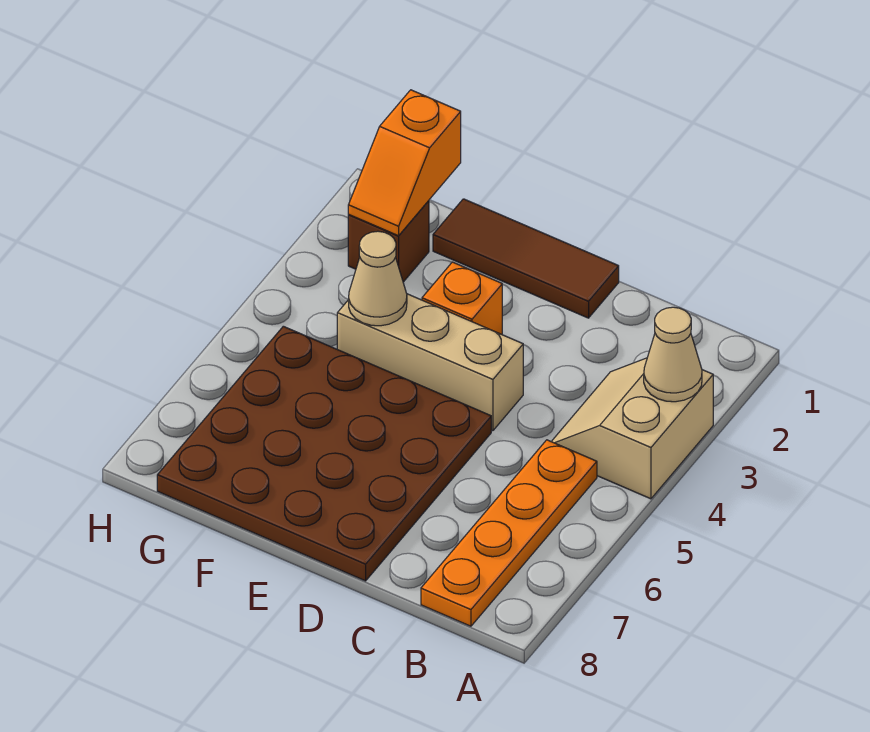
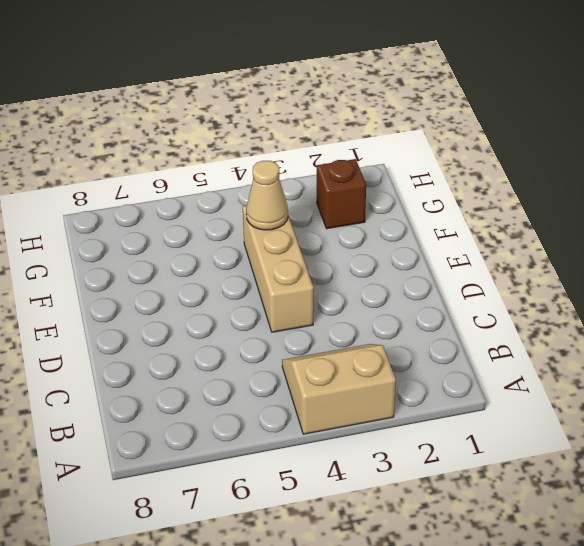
none -> orange plate B5:B8 level 1
none -> brown tile D1:F1 level 1

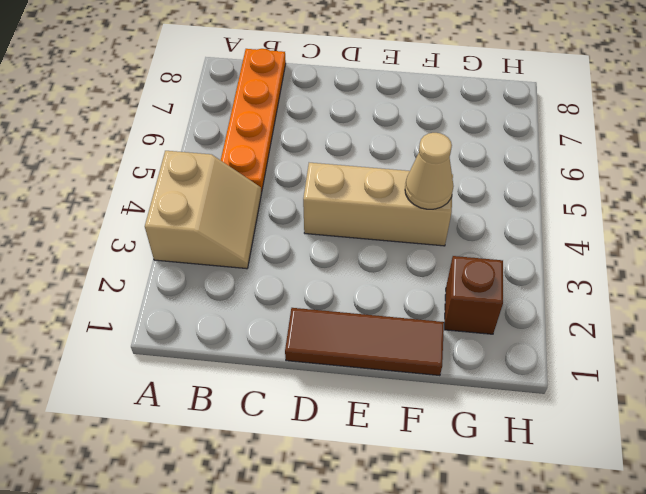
none -> brown plate D5:G8 level 1
none -> orange brick E3 level 1

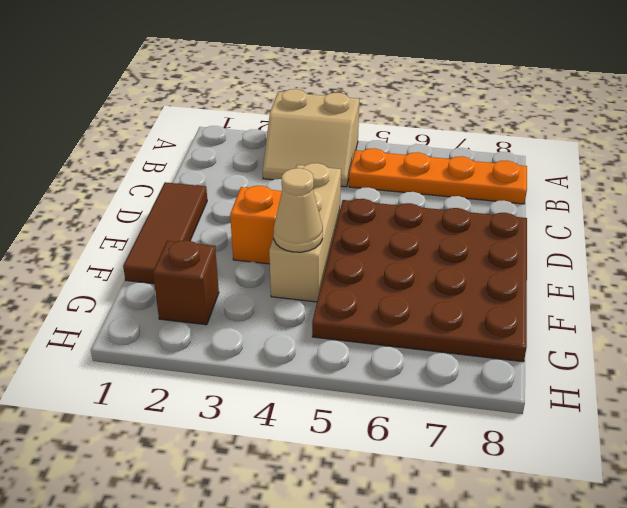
none -> tan cone A3 level 2
none -> orange slope G1:G2 level 2 top 1

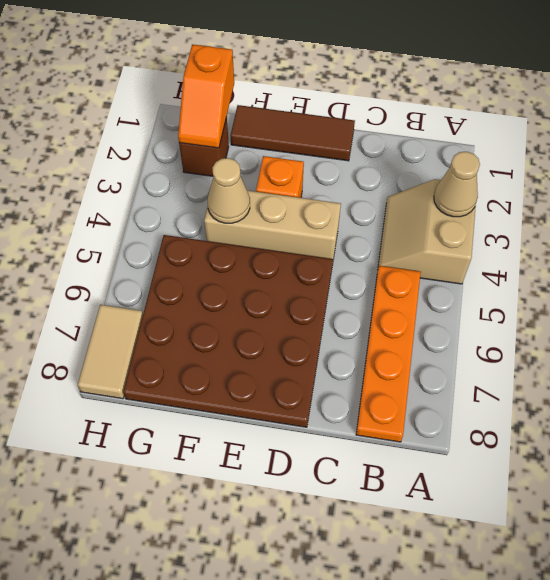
tan tile H7:H8 level 1 -> none

